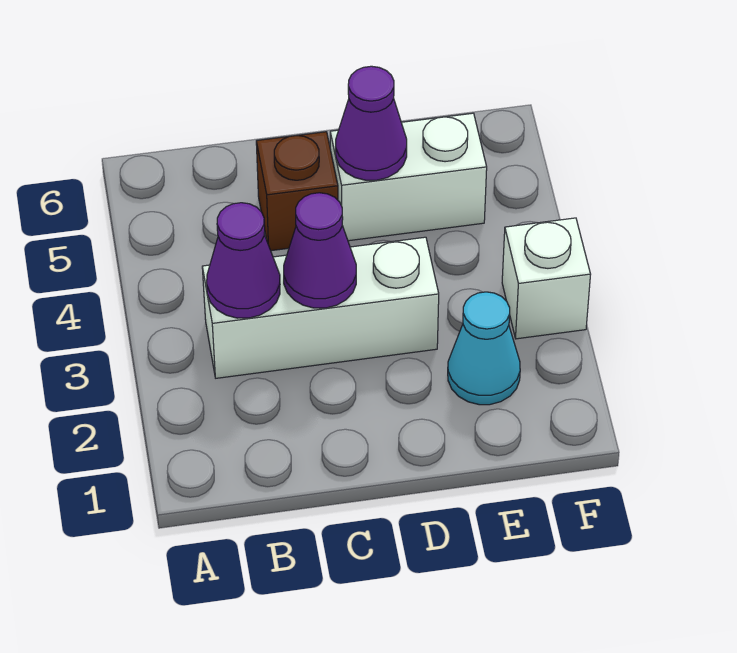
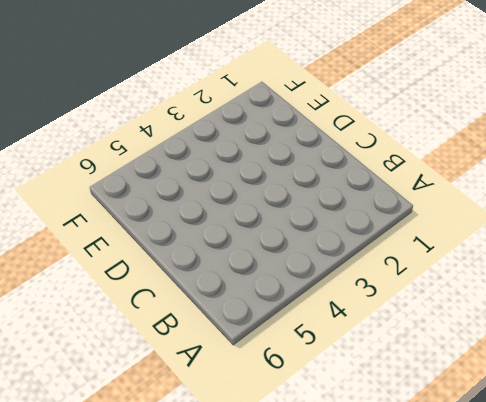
none -> white brick B3:D3 level 1
none -> brown brick C5 level 1

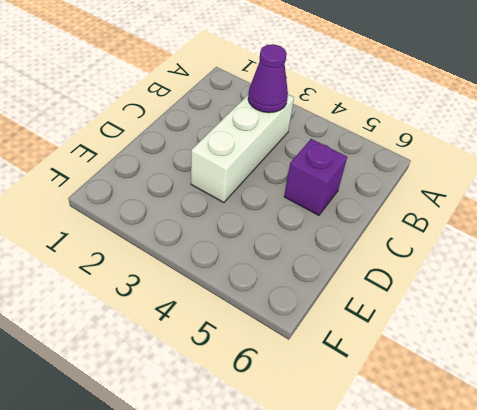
purple brick C5 level 1 -> brown brick C5 level 1
none -> white brick D5:E5 level 1
none -> cyan cone E2 level 1

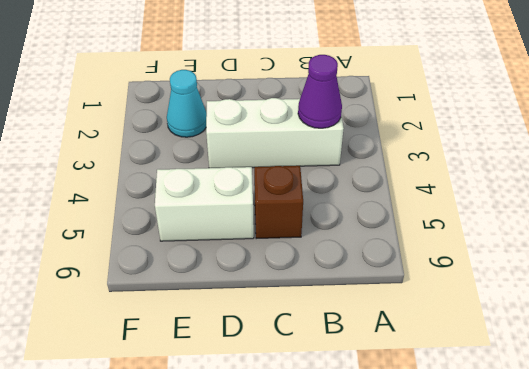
none -> white brick F3 level 1
none -> purple cone C3 level 2

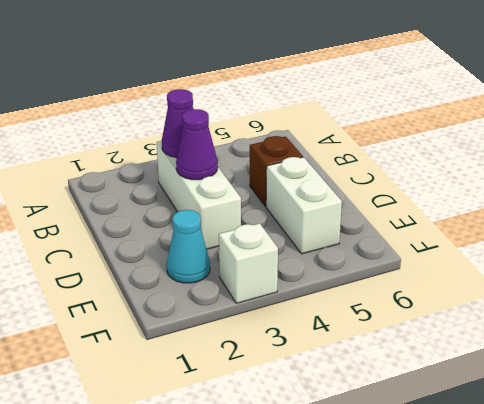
none -> purple cone D5 level 2

